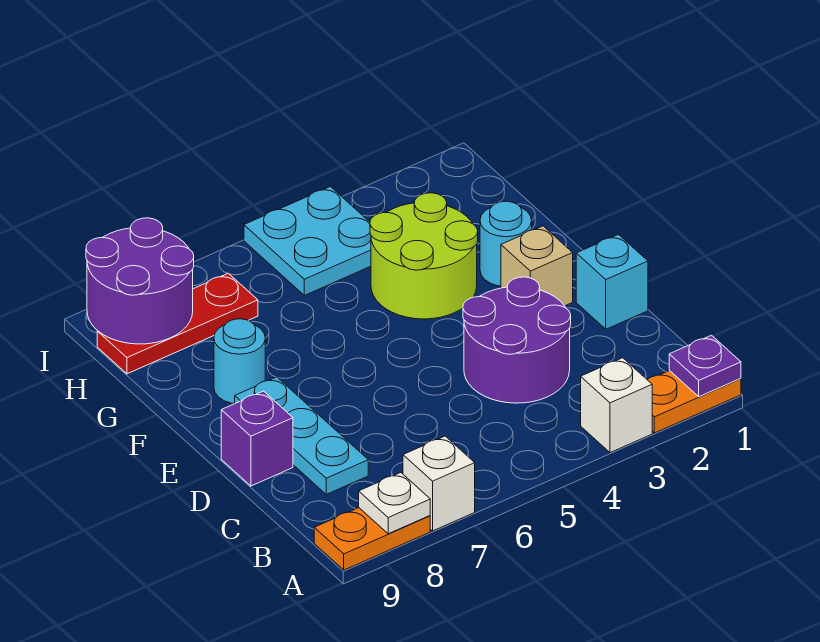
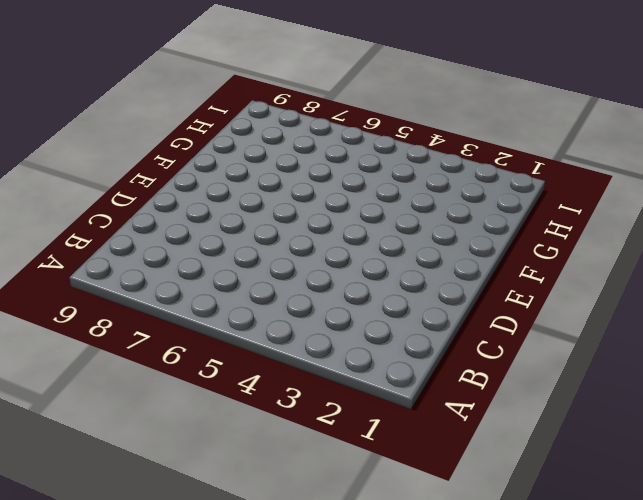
none -> orange plate A1:A2 level 1
none -> white brick A3 level 1
none -> white brick A7 level 1

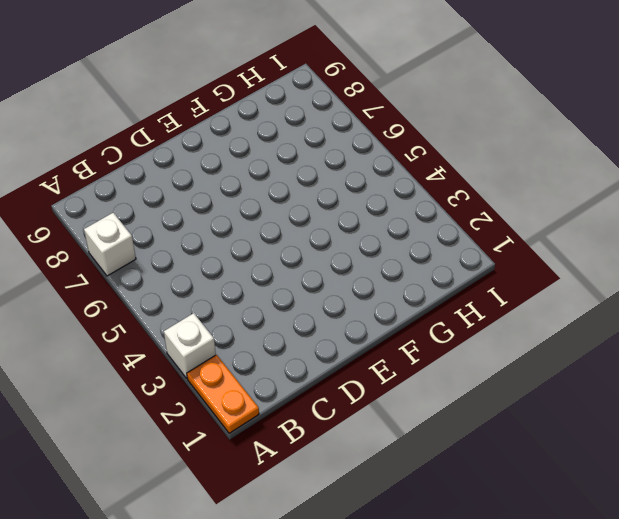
none -> orange plate A8:A9 level 1
none -> purple round brick C3:D4 level 1
none -> cyan plate C8:E8 level 1

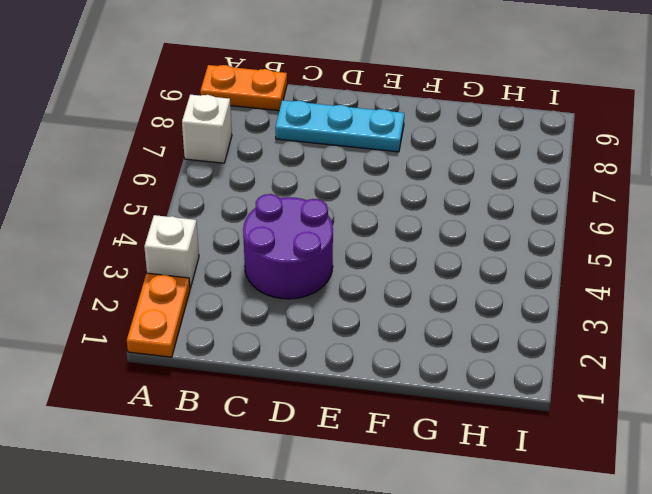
orange plate A9:B9 level 1 -> orange plate A8:A9 level 1
none -> cyan brick D1 level 1
none -> purple brick D9 level 1
none -> tan brick E2 level 1

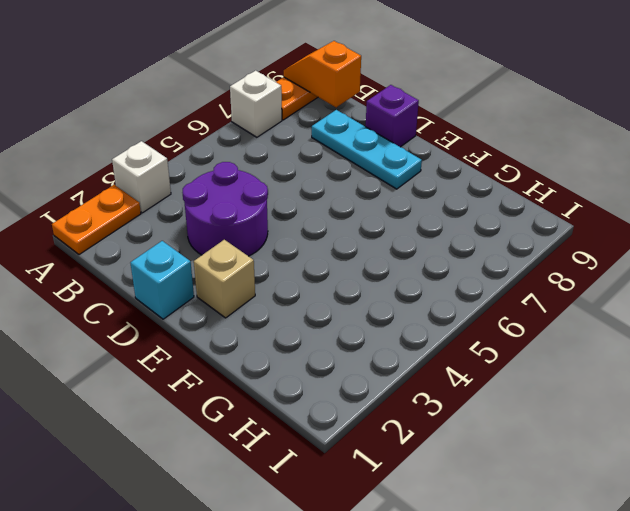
orange slope A9:B9 level 2 top B -> none
none -> cyan round brick F2 level 1
none -> lime round brick F3:G4 level 1
none -> cyan round brick F8 level 1

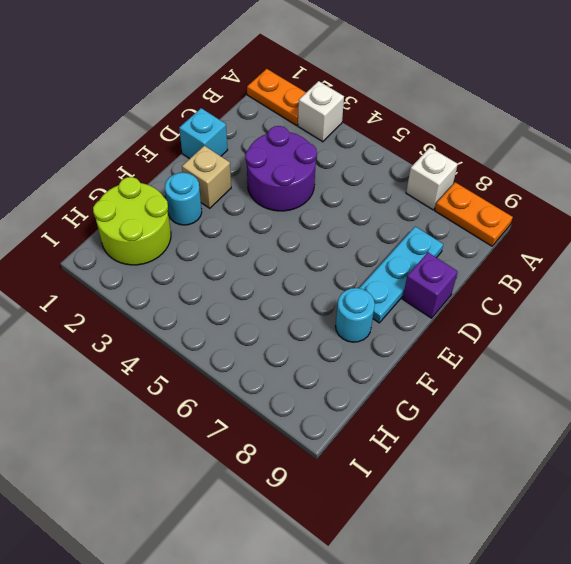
lime round brick G1:H2 level 1 -> lime round brick F3:G4 level 1
none -> cyan plate H4:I5 level 1
none -> red plate H7:H9 level 1
none -> purple plate A1 level 2

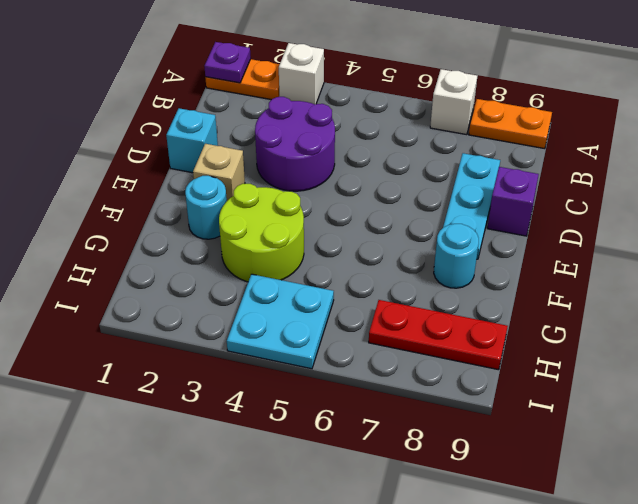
none -> white plate A8 level 2
none -> purple round brick H8:I9 level 2

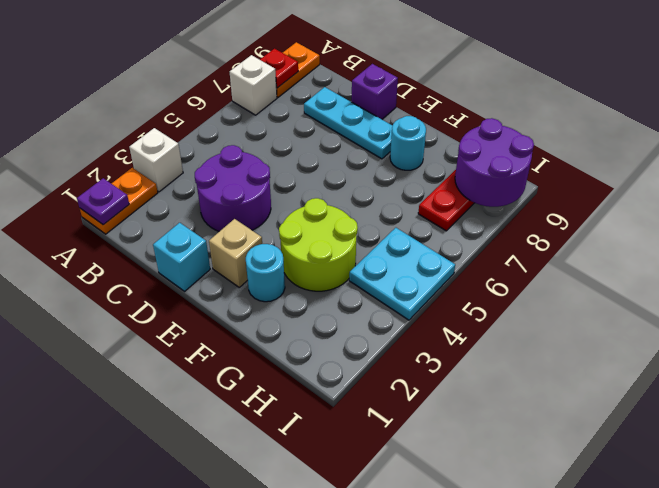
red plate A8 level 2 -> white plate A8 level 2

